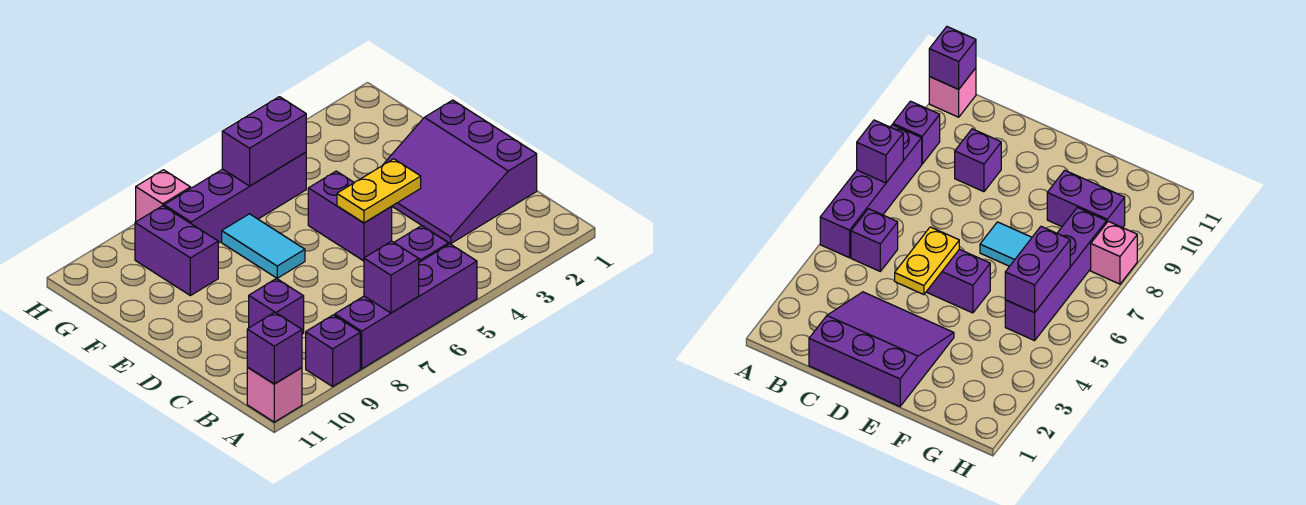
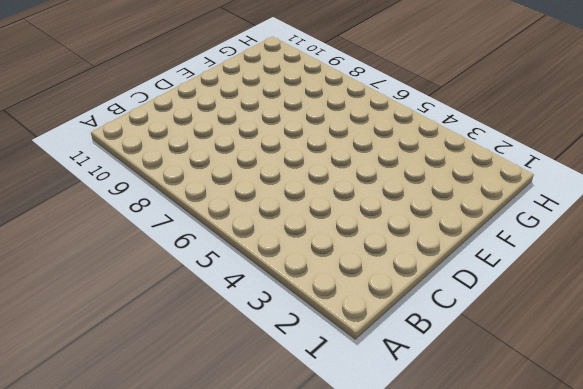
none -> purple brick A5:A8 level 1
none -> purple brick A9 level 1
none -> pink brick A11 level 1

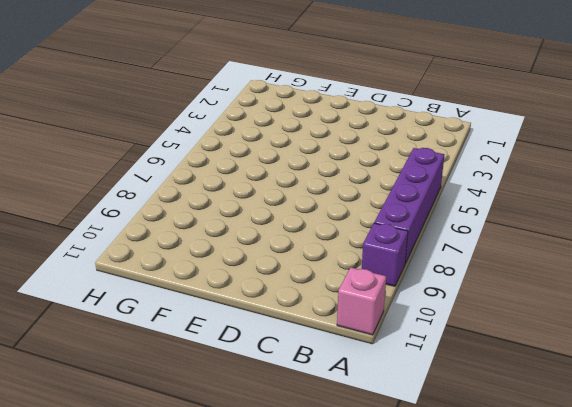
none -> purple brick B5 level 1
none -> purple slope C1:E3 level 1 top 1
none -> purple brick C9 level 1

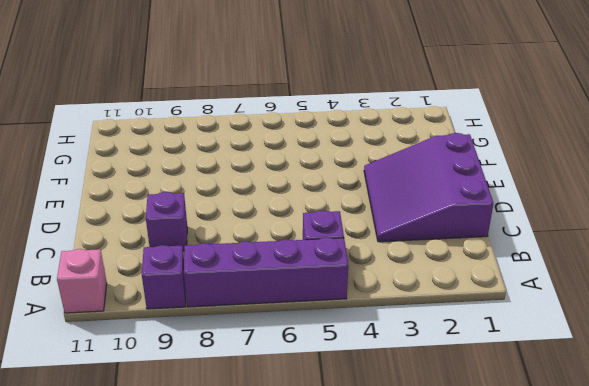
none -> purple brick D5:E5 level 1
none -> cyan tile E7:F7 level 1
none -> purple brick F9:G9 level 1

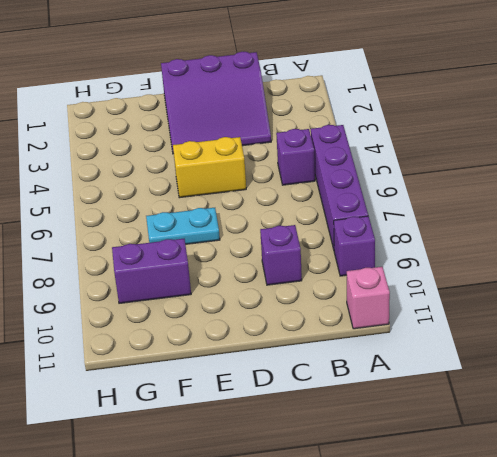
yellow brick D5:E5 level 1 -> purple brick D5:E5 level 1
cyan plate E7:F7 level 1 -> cyan tile E7:F7 level 1
none -> purple brick G5:G8 level 1
none -> pink brick H8 level 1
none -> purple brick A7 level 2

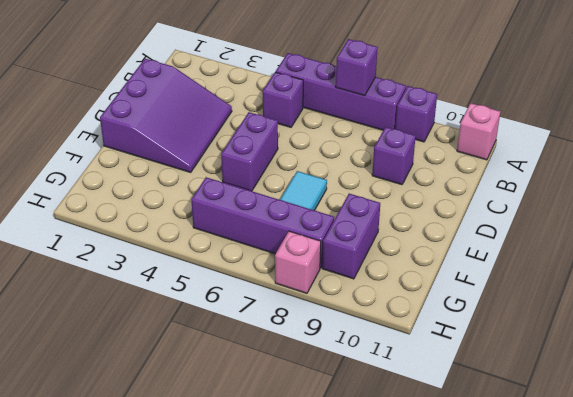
none -> purple brick A11 level 2
none -> yellow plate D4:D5 level 2
none -> purple brick G5:G6 level 2

